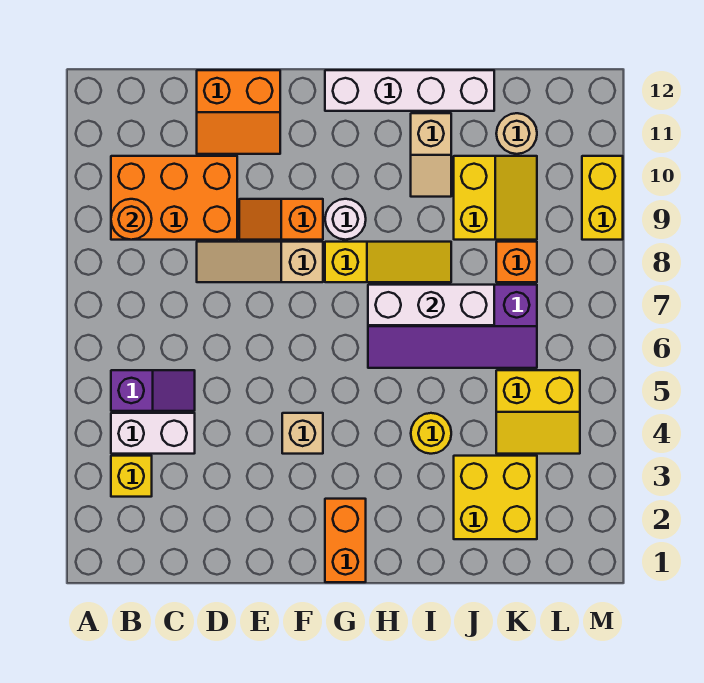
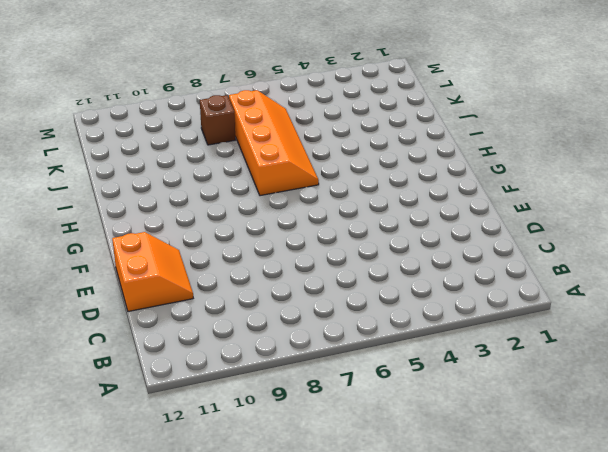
orange slope H6:K7 level 1 top 7 -> purple slope H6:K7 level 1 top 7
brown brick K8 level 1 -> orange brick K8 level 1
none -> yellow brick B3 level 1
none -> white brick B4:C4 level 1
none -> purple slope B5:C5 level 1 top B

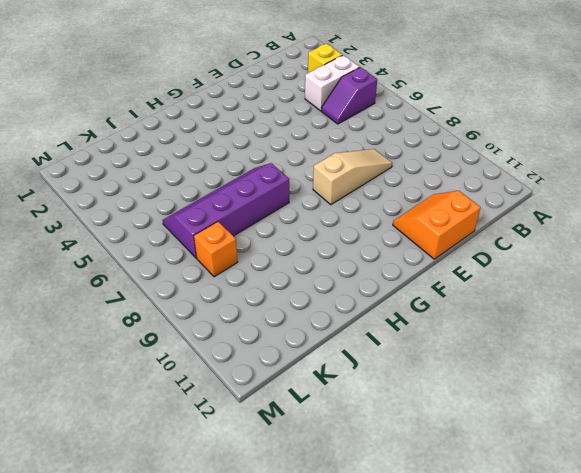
none -> orange brick B9:D10 level 1
none -> orange slope E9:F9 level 1 top F
none -> tan brick F4 level 1

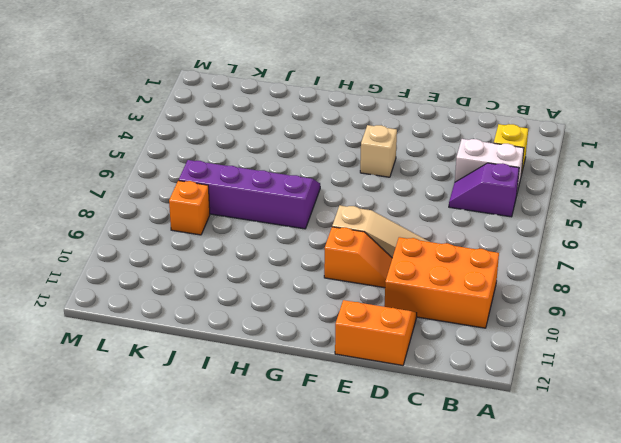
none -> orange brick G1:G2 level 1
none -> yellow slope G8:I8 level 1 top G
none -> white round brick G9 level 1

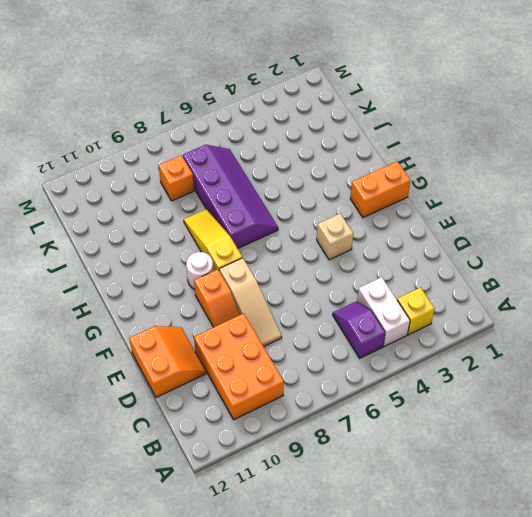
none -> white brick G12:J12 level 1
none -> yellow round brick I4 level 1
none -> tan slope I10:I11 level 1 top 11

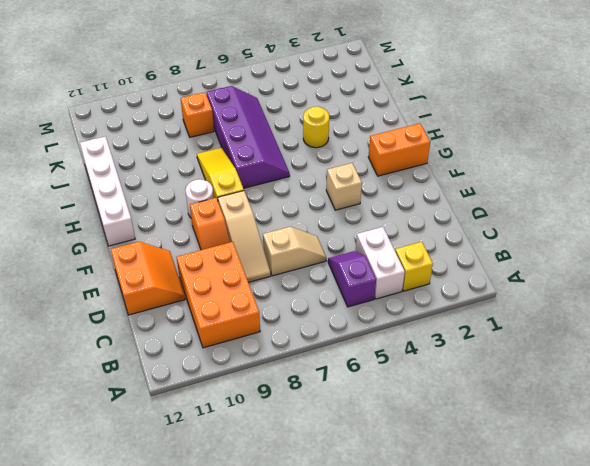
tan slope D6:D7 level 1 top 7 -> tan slope I10:I11 level 1 top 11
none -> yellow brick J2:K3 level 1
none -> yellow slope J9:K10 level 1 top J
none -> yellow slope K4:L5 level 1 top 5

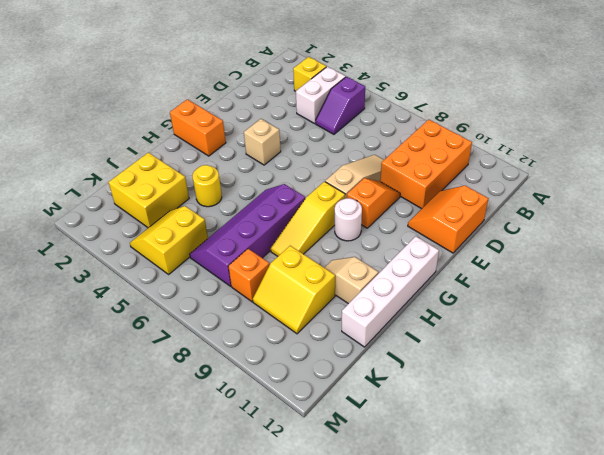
none -> tan round brick K11 level 1
none -> yellow brick M9:M10 level 1
none -> orange round brick B9 level 2

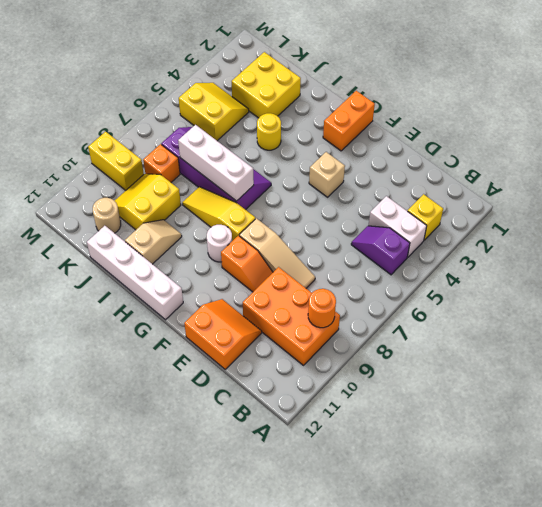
yellow brick L9:M9 level 1 -> yellow brick M9:M10 level 1

